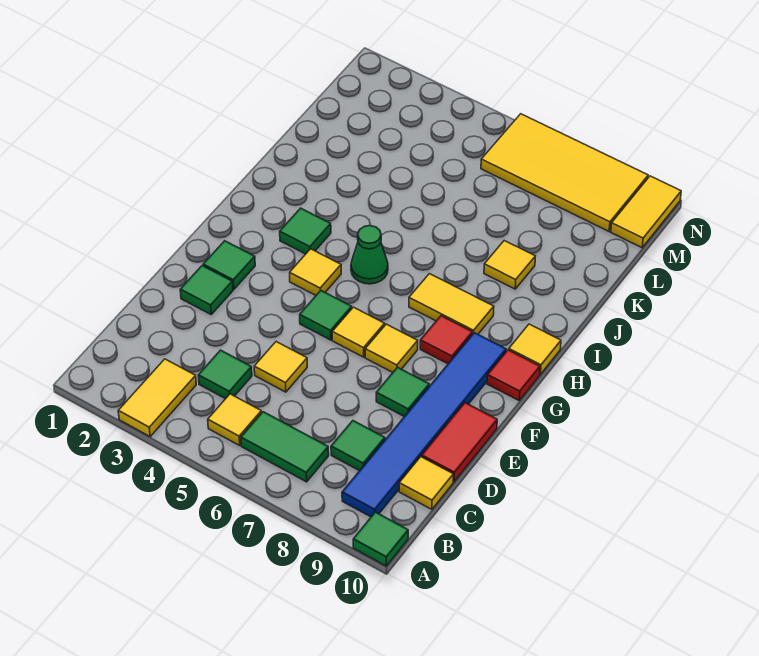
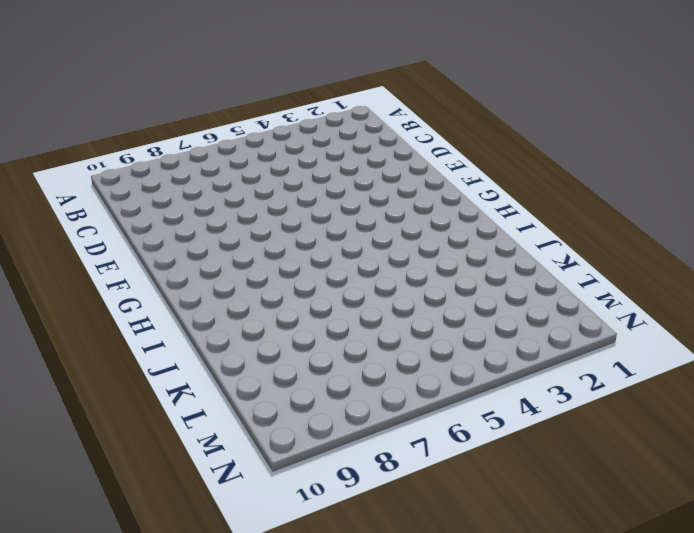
none -> yellow tile A3:B3 level 1
none -> green tile A10 level 1
none -> yellow tile B5 level 1

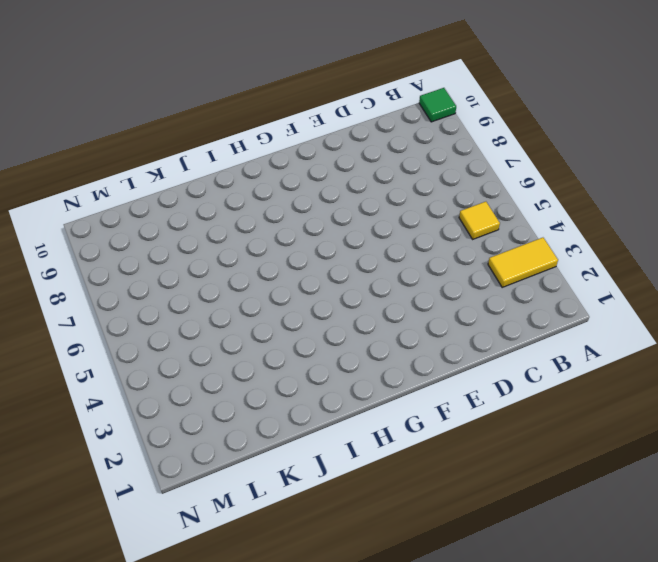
none -> green tile B6:B7 level 1
none -> blue tile B9:G9 level 1
none -> green tile C4 level 1

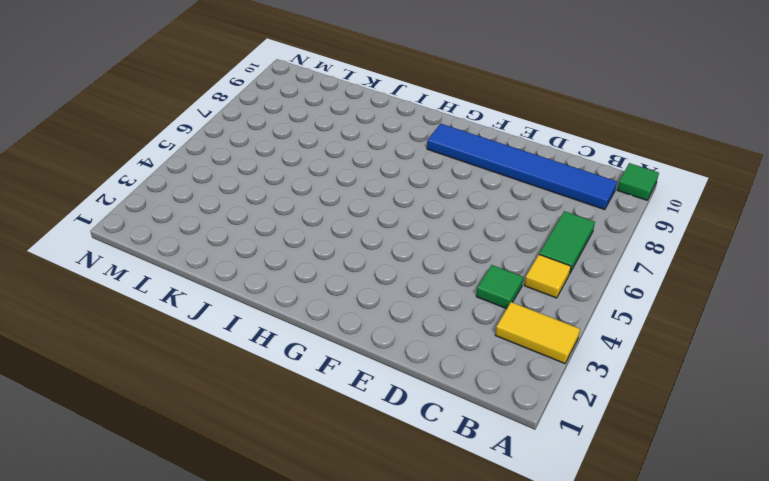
none -> green tile C8 level 1
none -> yellow tile C10 level 1
none -> yellow tile D5 level 1

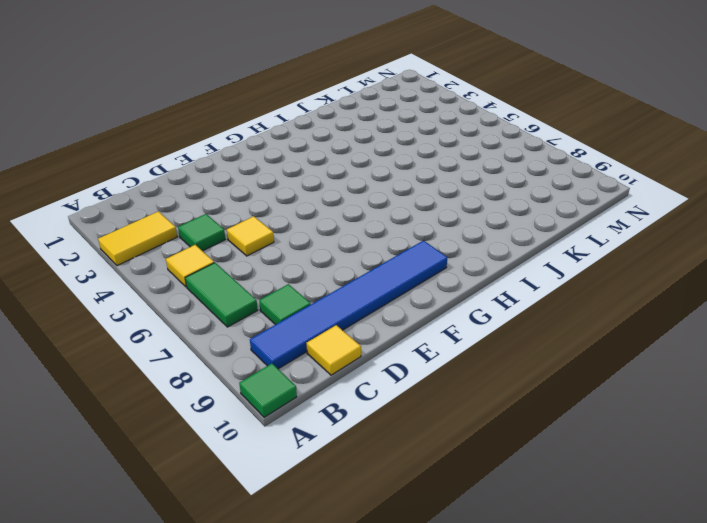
none -> red tile D10:E10 level 1
none -> green tile E2 level 1
none -> green tile E8 level 1

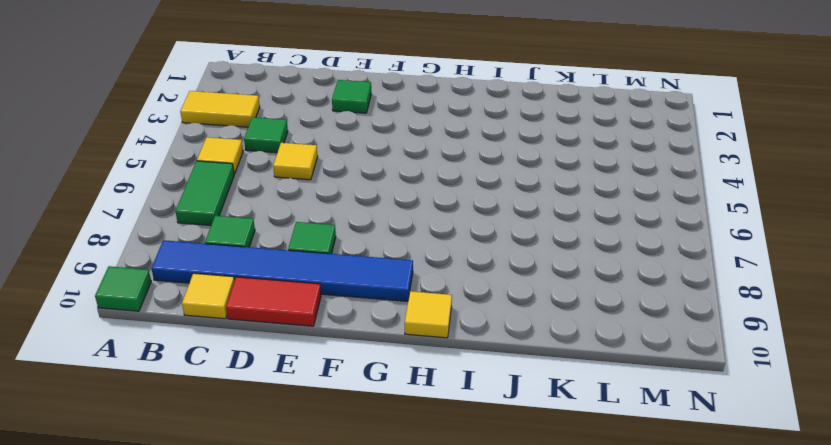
none -> green tile F2 level 1
none -> green tile F5 level 1
none -> yellow tile F6 level 1

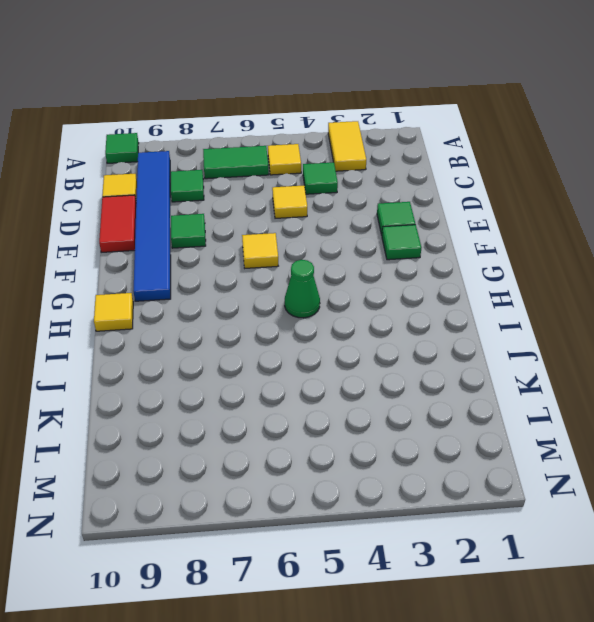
none -> green tile F5 level 1
none -> yellow tile F7 level 1
none -> yellow tile G4 level 1

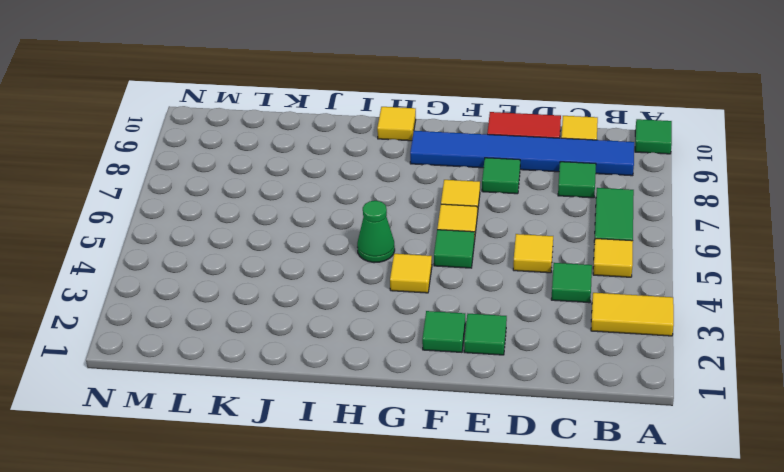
none -> red tile G8 level 1
none -> red tile G10 level 1
none -> green tile H3 level 1

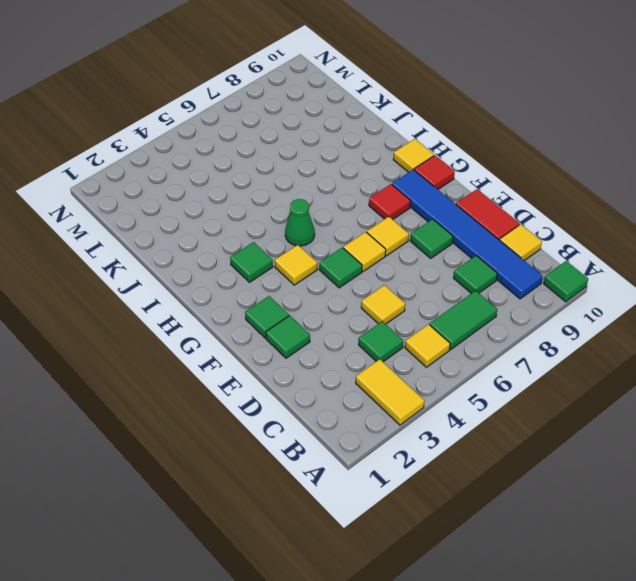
none -> yellow tile H7:H8 level 1
none -> yellow tile J8 level 1
none -> yellow tile M6:N9 level 1

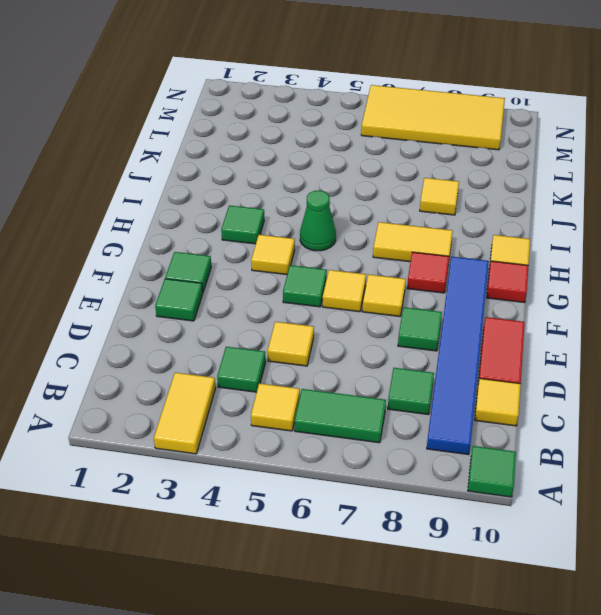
none -> yellow tile M10:N10 level 1

